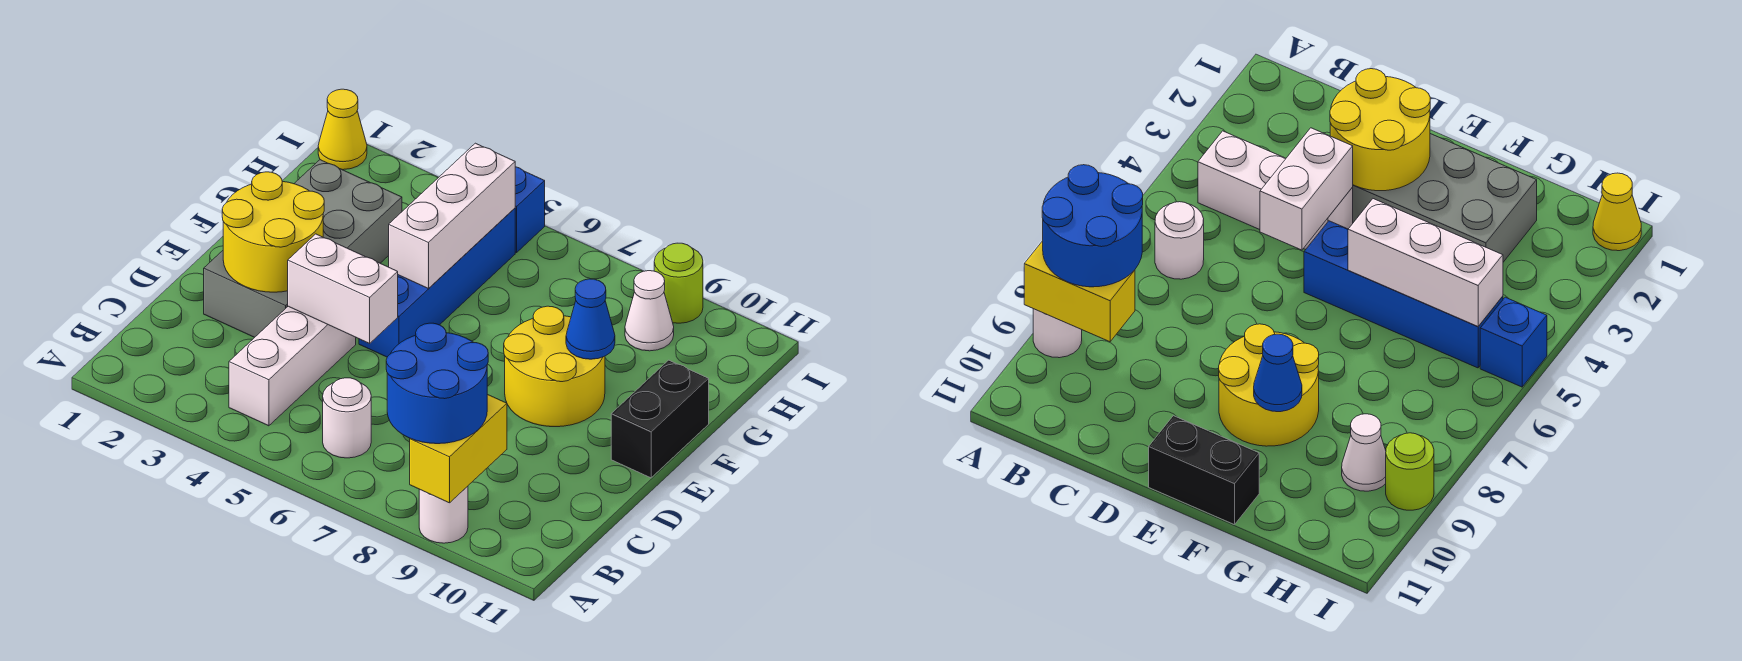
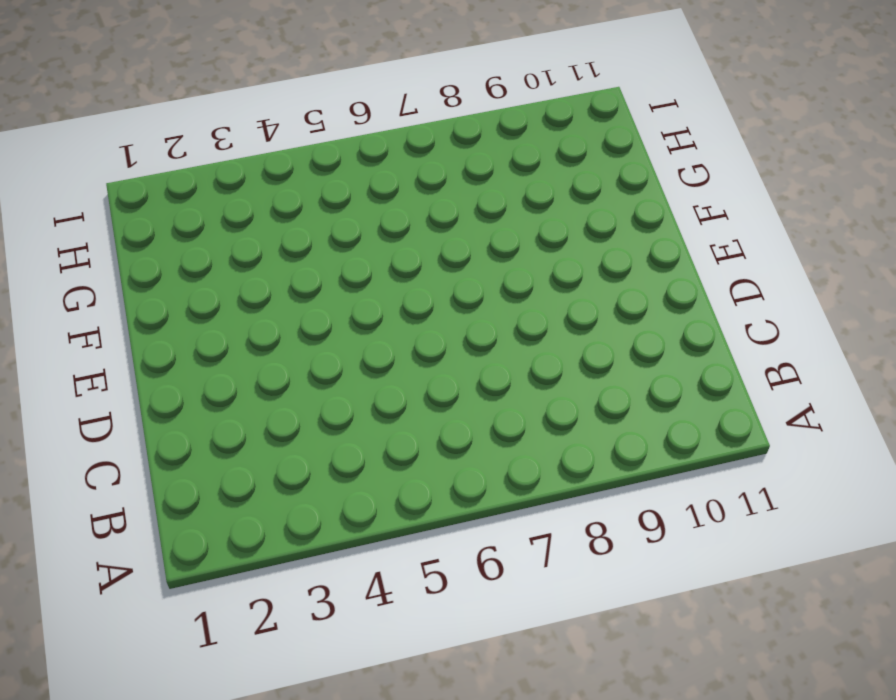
none -> white round brick A9 level 1
none -> white brick B4:D4 level 1
none -> white round brick B6 level 1

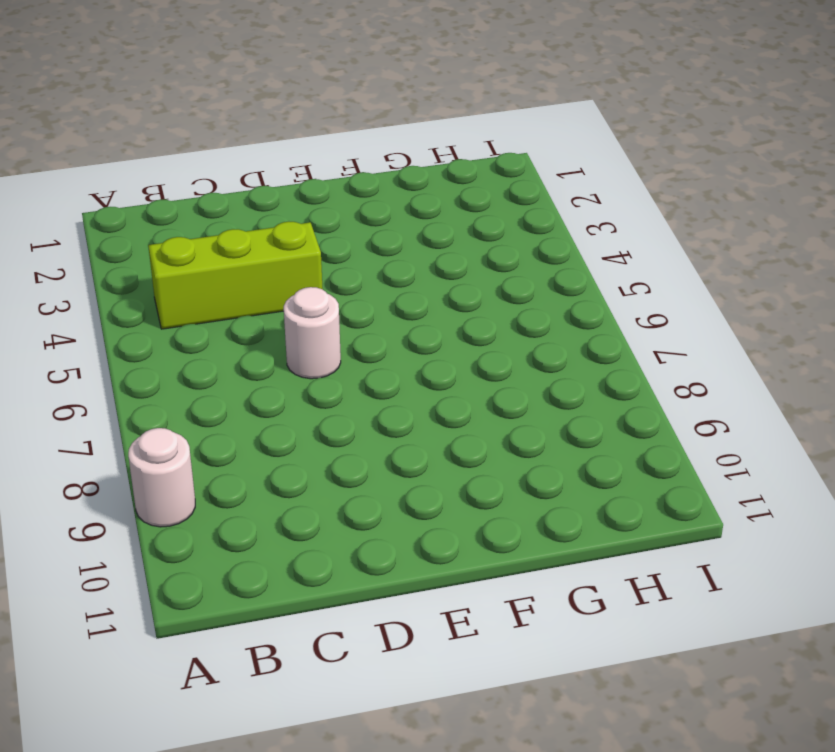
lime brick B4:D4 level 1 -> white brick B4:D4 level 1
white round brick D6 level 1 -> white round brick B6 level 1
none -> grey brick D2:G3 level 1
none -> blue brick E5:H5 level 1
none -> yellow round brick E8:F9 level 1

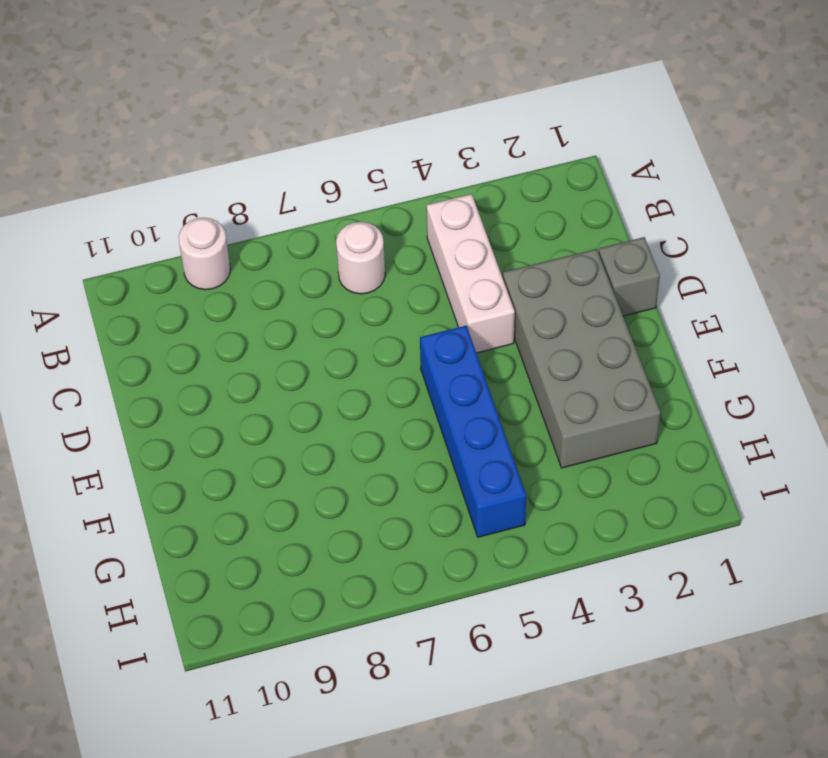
grey brick D1 level 1 -> none
none -> yellow round brick E8:F9 level 1
none -> black brick E11:F11 level 1
none -> white cone H9 level 1

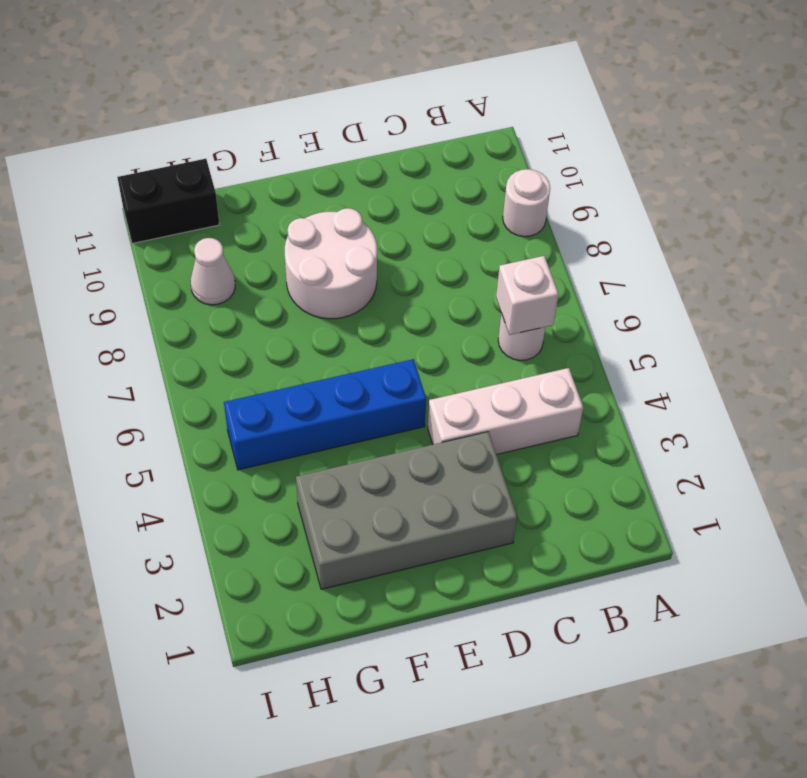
white brick B6 level 2 -> none
white round brick E8:F9 level 1 -> yellow round brick E8:F9 level 1
black brick H11:I11 level 1 -> black brick E11:F11 level 1
none -> yellow cone I1 level 1
none -> blue brick I5 level 1
none -> lime round brick I9 level 1

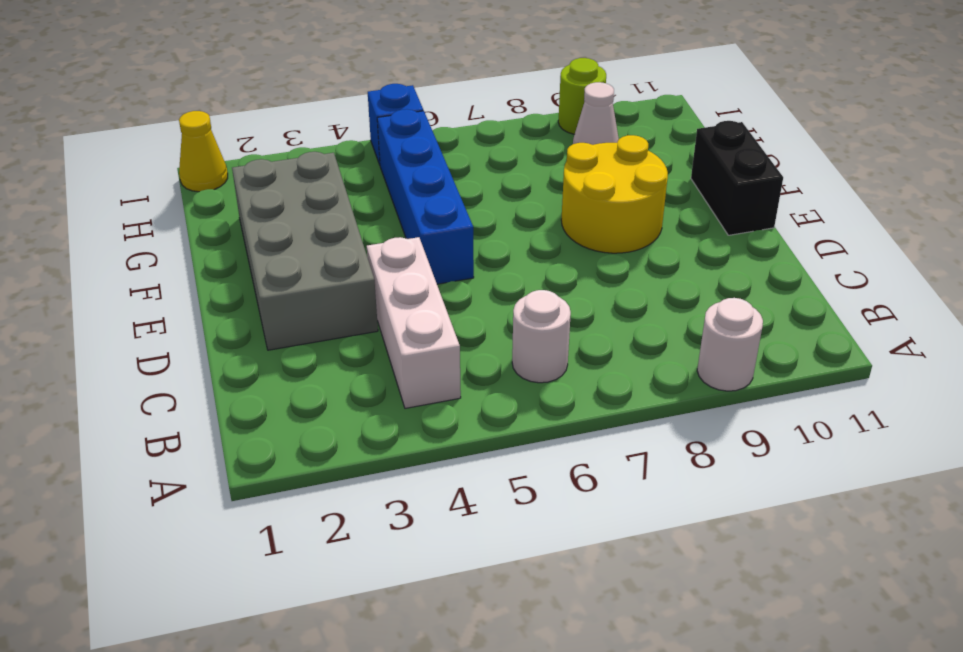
none -> yellow brick A9:B9 level 2
none -> yellow round brick D2:E3 level 2
none -> white brick D4:D5 level 2

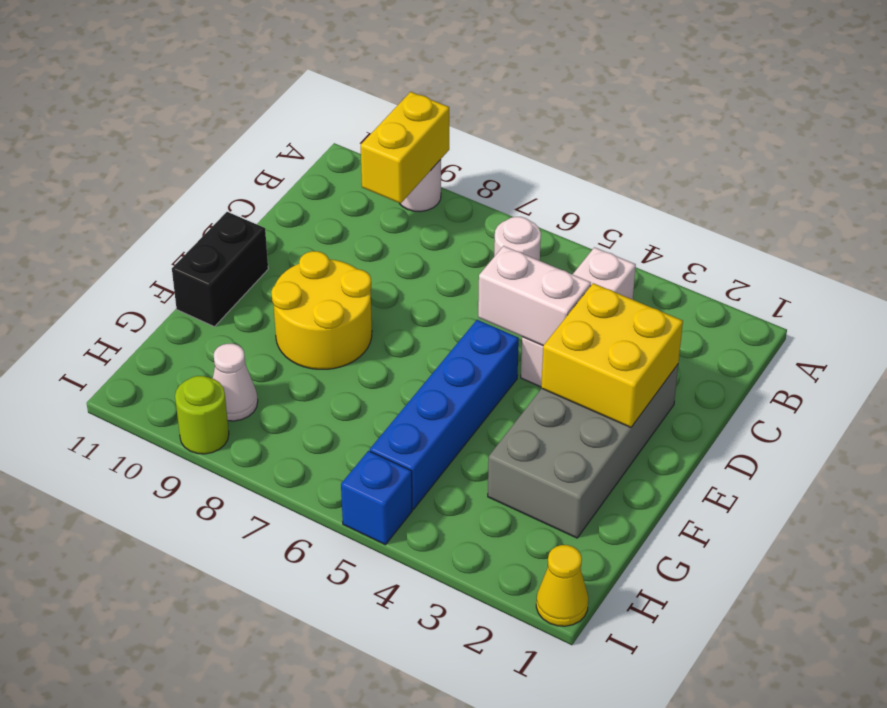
yellow brick D2:E3 level 2 -> yellow round brick D2:E3 level 2
none -> white brick F5:H5 level 2
none -> blue cone F9 level 2
none -> blue round brick A8:B9 level 3

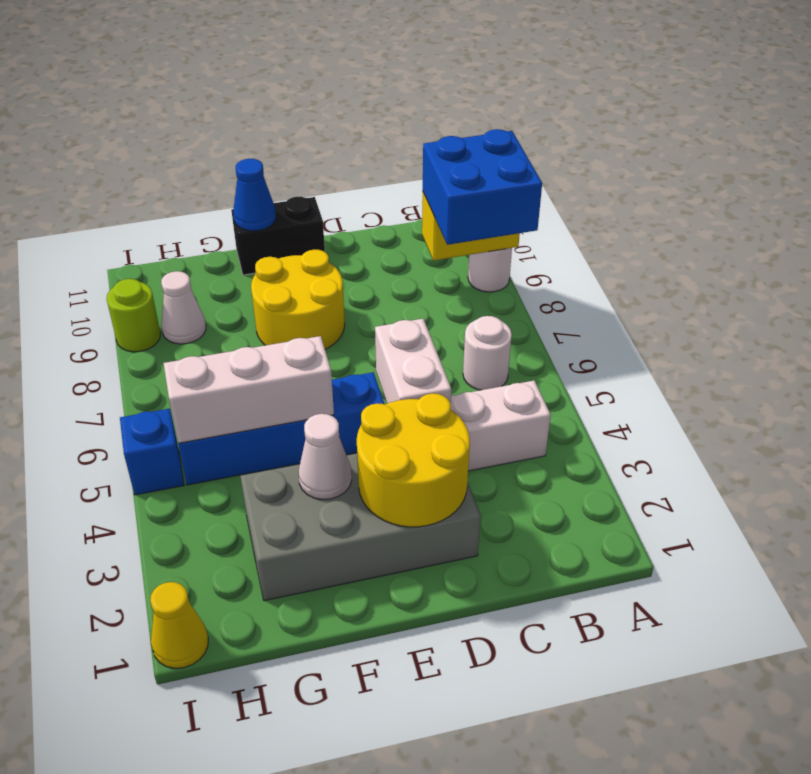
blue brick A8:B9 level 3 -> blue round brick A8:B9 level 3
white cone F3 level 2 -> none
blue cone F11 level 2 -> blue cone F9 level 2

